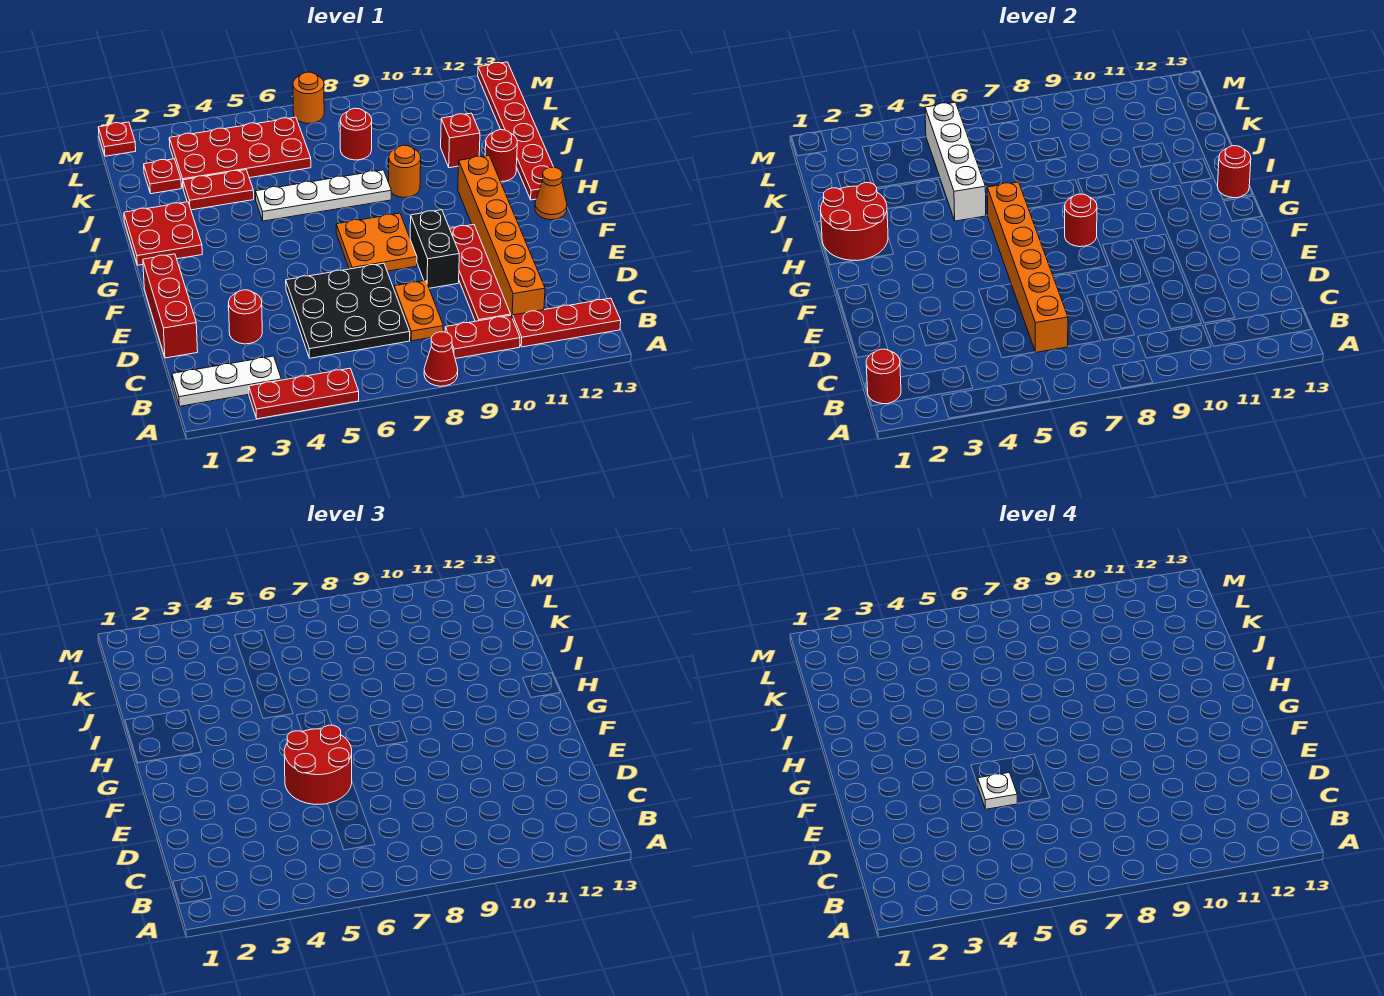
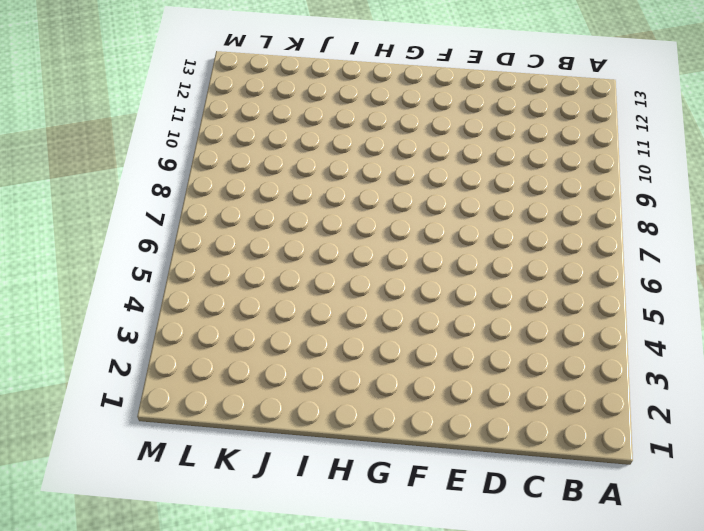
none -> red plate A3:A5 level 1
none -> red cone A8 level 1
none -> white plate B1:B3 level 1
none -> red plate B9:B10 level 1

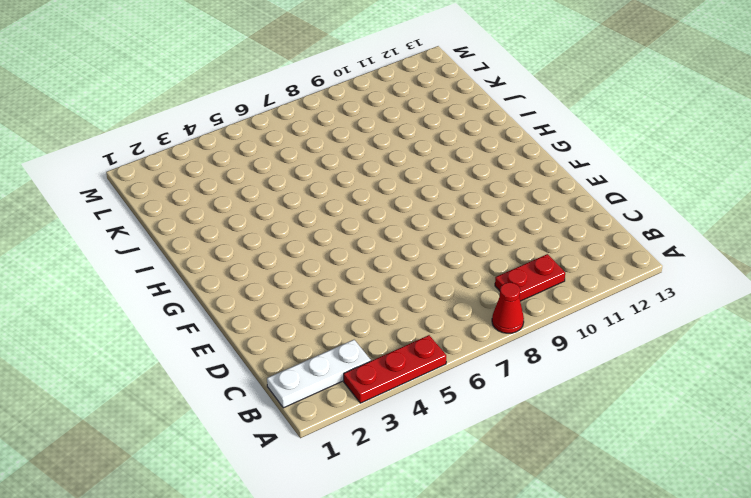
none -> red plate B11:B13 level 1
none -> black plate C5:E7 level 1
none -> orange plate C8:D8 level 1
none -> red plate C10:F10 level 1

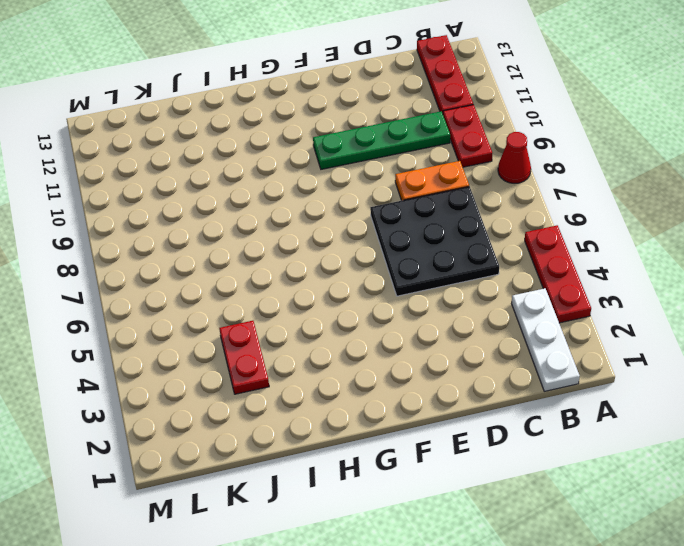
green plate C10:F10 level 1 -> red plate C10:F10 level 1
none -> orange brick C11:H11 level 1
none -> red brick D1:F1 level 1
none -> red round brick D3 level 1
none -> black brick E9:F9 level 1

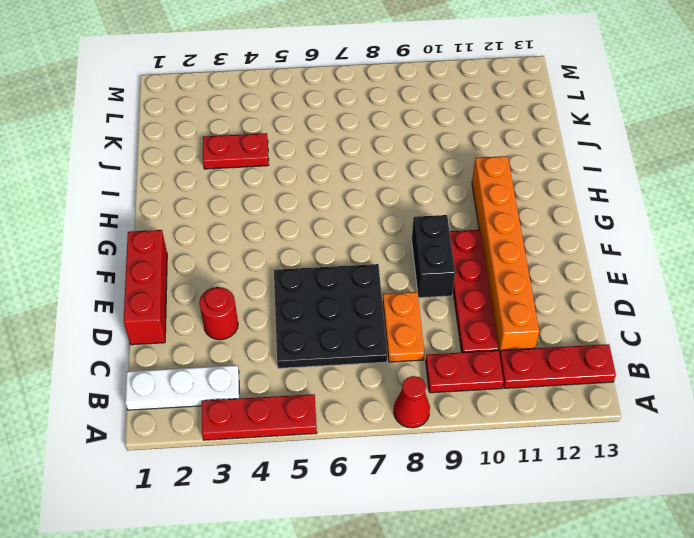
none -> orange plate F7:G8 level 1
none -> orange cone G13 level 1
none -> red plate H1:I2 level 1
none -> red plate H13:M13 level 1

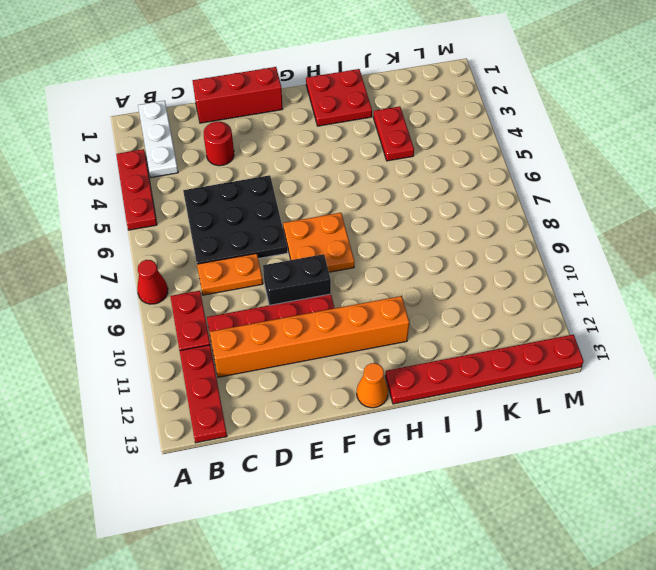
none -> white plate I5:I8 level 1
none -> orange round brick I9 level 1
none -> red round brick I12 level 1
none -> red brick J11 level 1

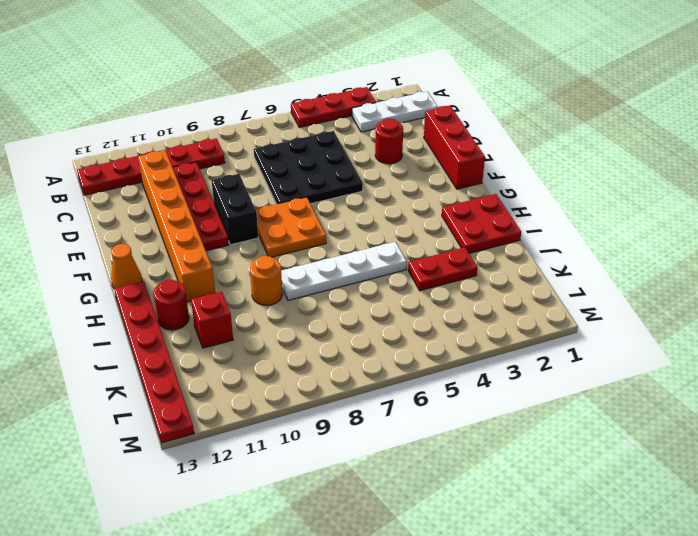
none -> red cone A8 level 1
none -> orange plate C8:D8 level 1
none -> red plate K2 level 1
none -> red plate K3:L6 level 1

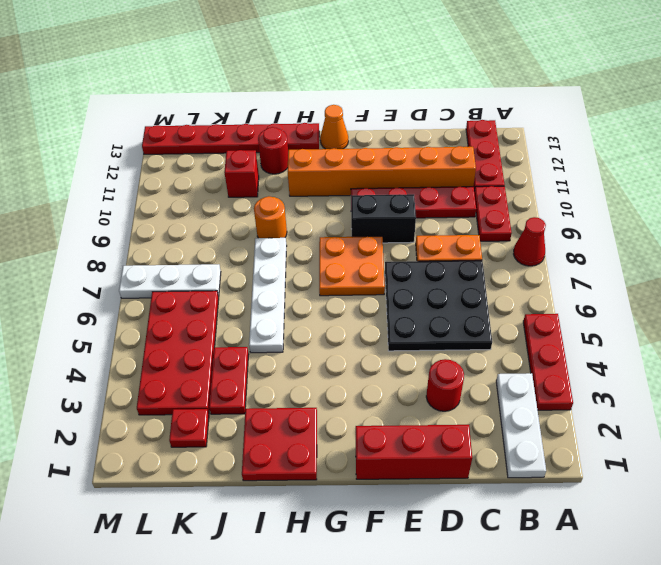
white plate K7:M7 level 1 -> orange round brick M7 level 1
none -> red round brick K8 level 1
none -> red plate M1 level 1
none -> red round brick B1 level 2
none -> orange brick C6:H6 level 2

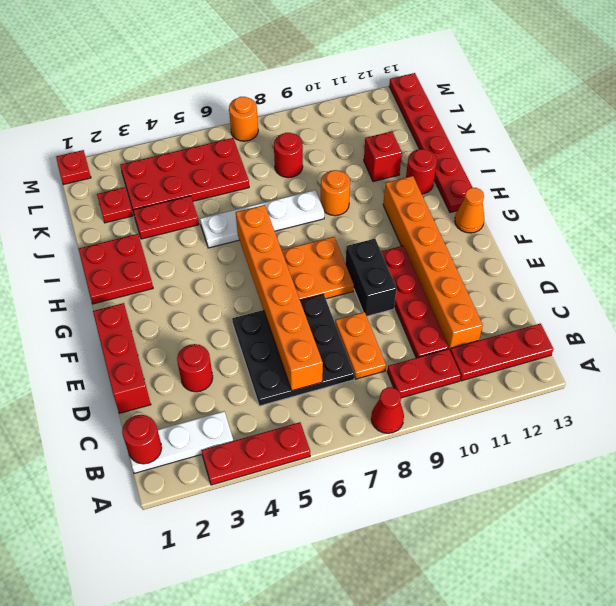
none -> red round brick G8 level 2
none -> red round brick H1:I2 level 2
none -> red round brick H13 level 2
none -> white brick I5:L5 level 2

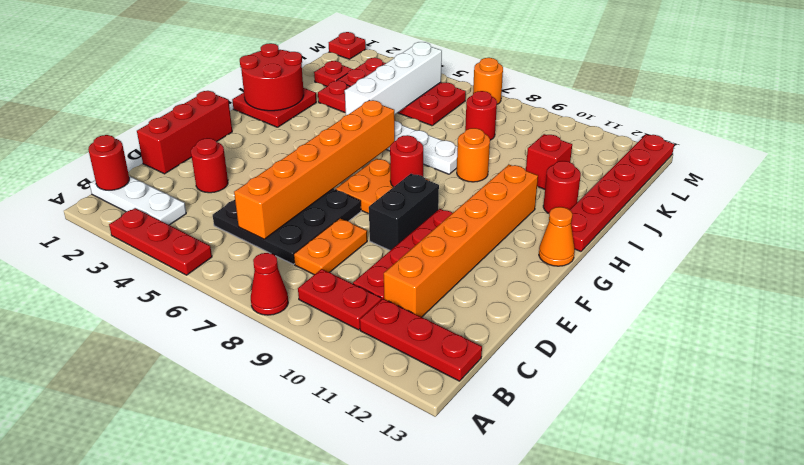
none -> red round brick H13 level 2
none -> red round brick E5:F6 level 3
none -> white plate E5 level 4

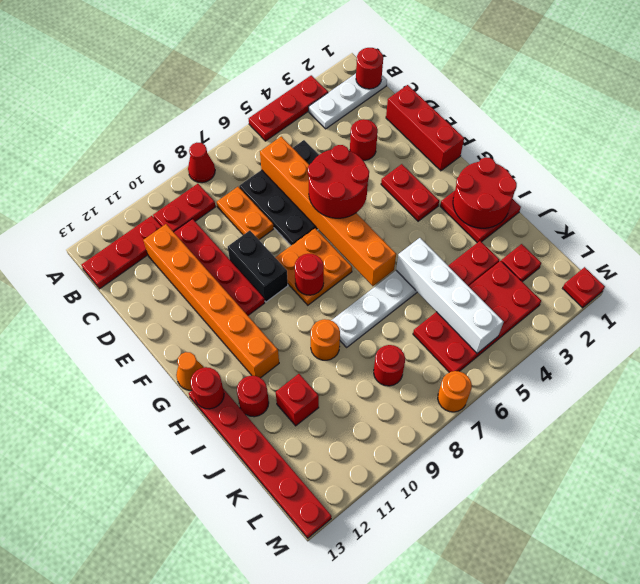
red plate F3:G3 level 1 -> none
none -> white plate E5 level 4

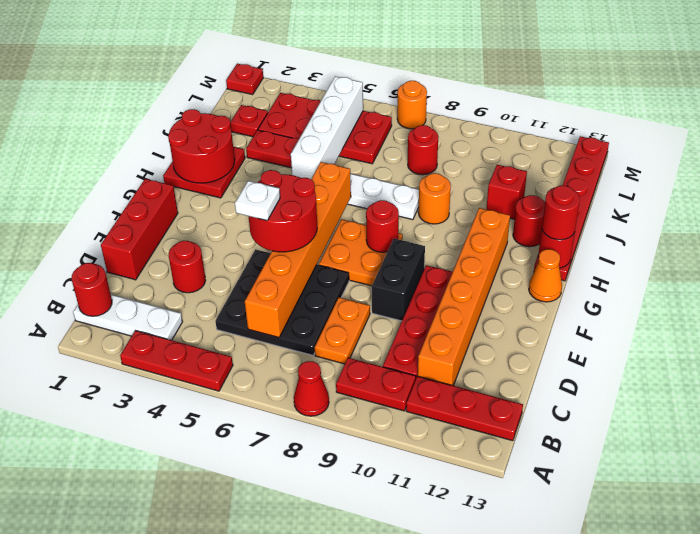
red round brick H13 level 3 -> none

